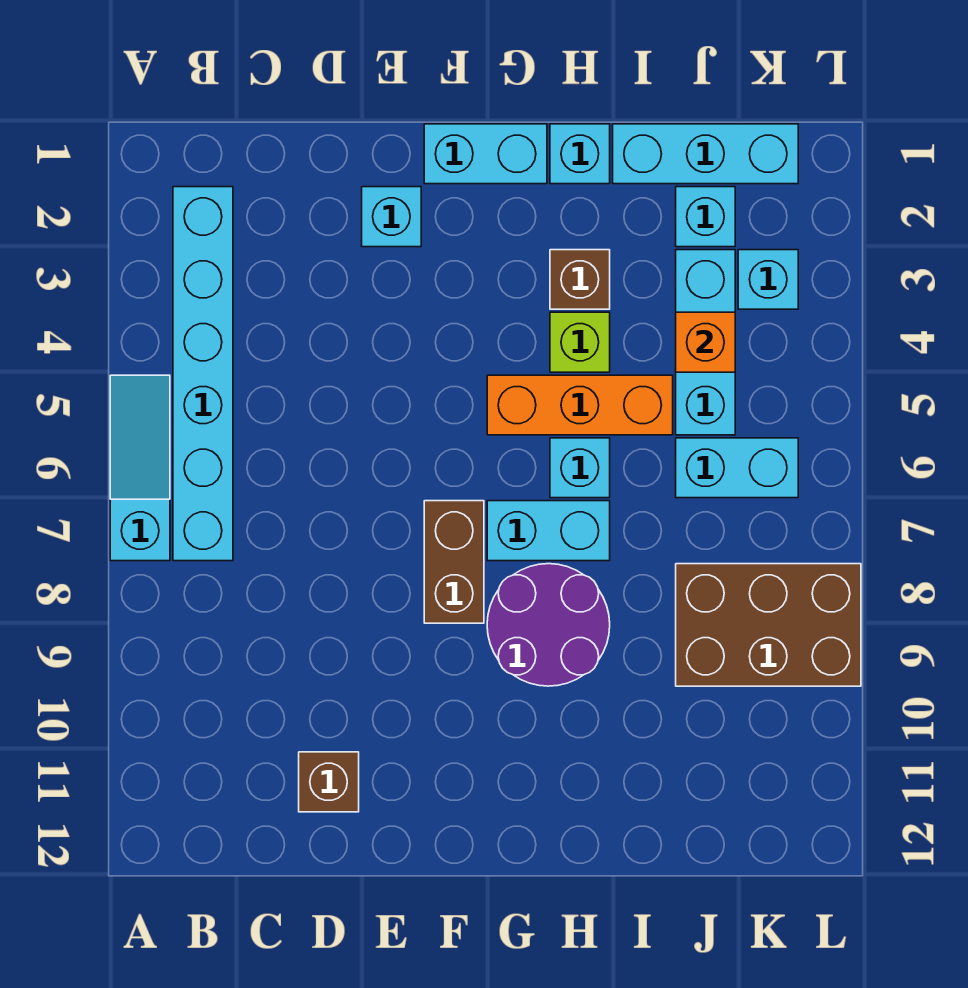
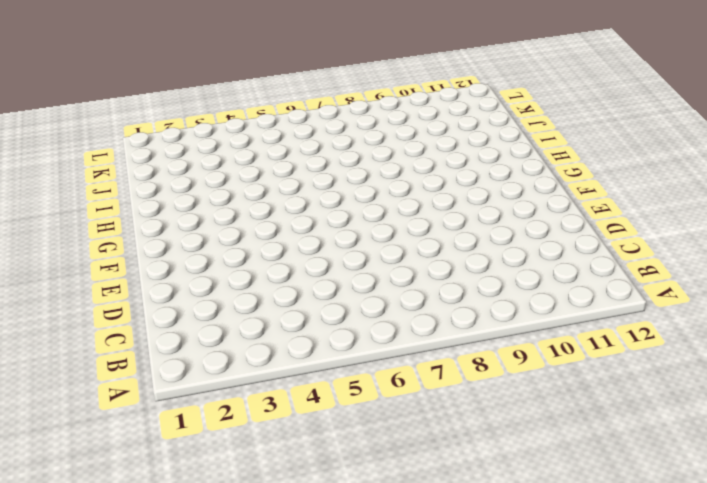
none -> cyan slope A5:A7 level 1 top 7
none -> cyan brick B2:B7 level 1
none -> brown brick D11 level 1

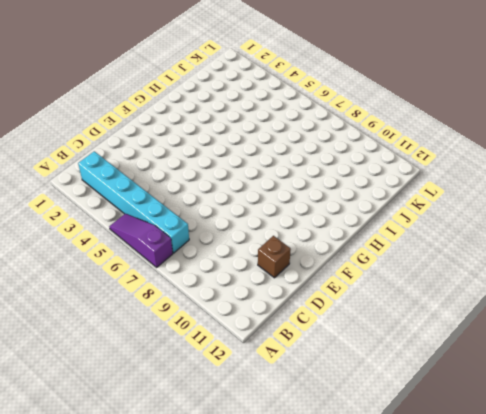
purple slope A5:A7 level 1 top 7 -> cyan slope A5:A7 level 1 top 7
none -> cyan brick E2 level 1
none -> cyan brick F1:G1 level 1
none -> brown brick F7:F8 level 1

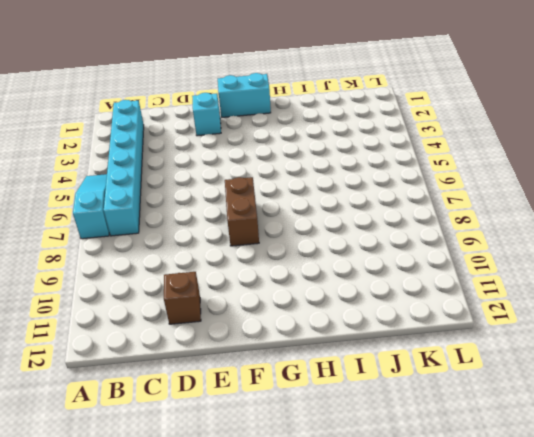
none -> orange brick G5:I5 level 1
none -> cyan brick G7:H7 level 1
none -> purple round brick G8:H9 level 1

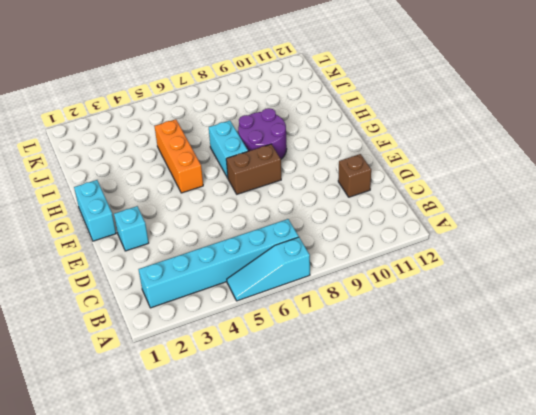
none -> cyan brick H1 level 1
none -> brown brick H3 level 1
none -> lime brick H4 level 1

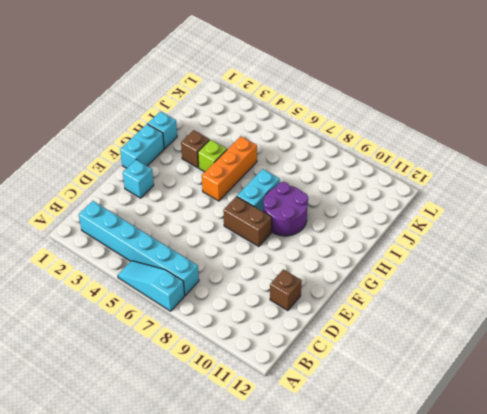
none -> cyan brick H6 level 1
none -> cyan brick I1:K1 level 1
none -> cyan brick J2 level 1

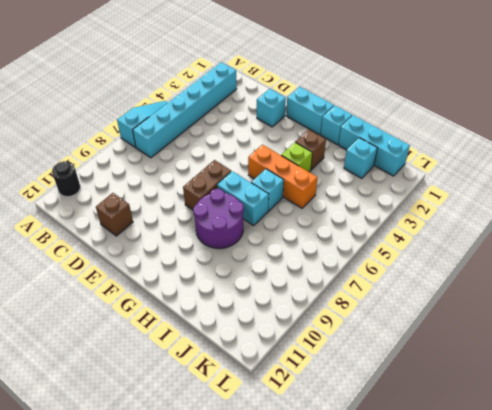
black round brick A11 level 1 -> none
none -> cyan brick J3:J5 level 1
none -> cyan brick J6:K6 level 1
none -> brown brick J8:L9 level 1

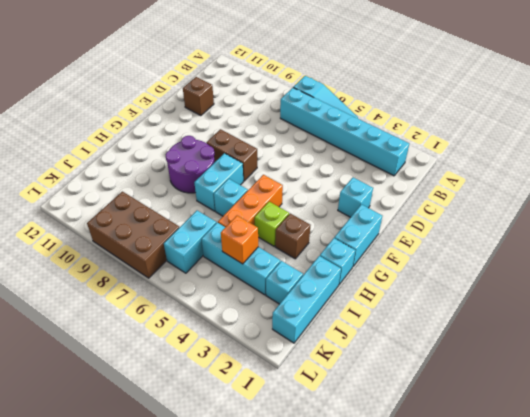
brown brick K7:L9 level 1 -> brown brick J8:L9 level 1
none -> cyan brick K3 level 1

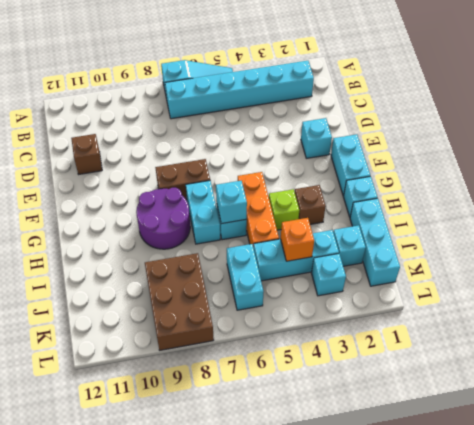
cyan brick H6 level 2 -> none

